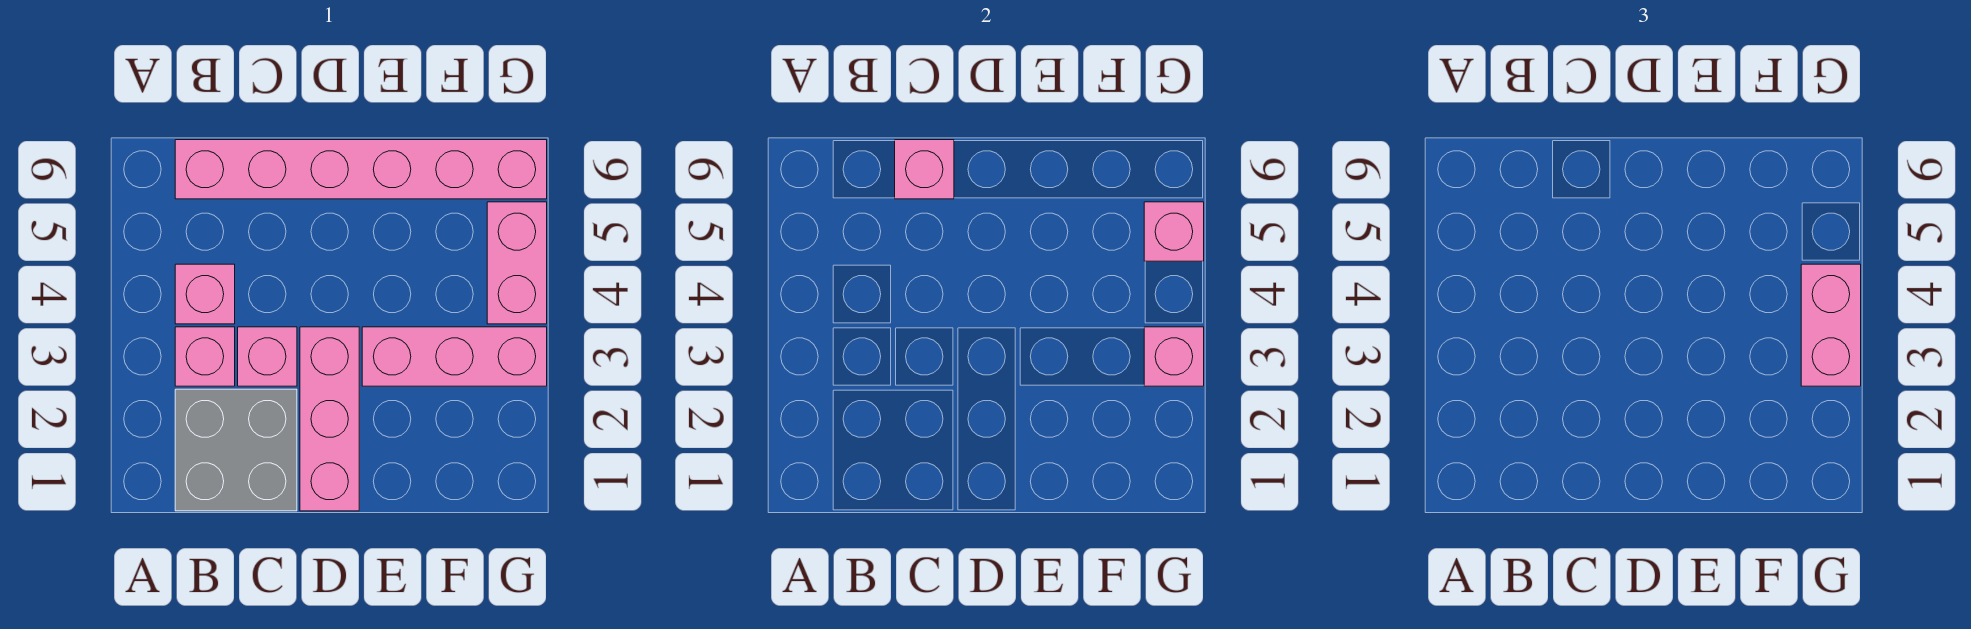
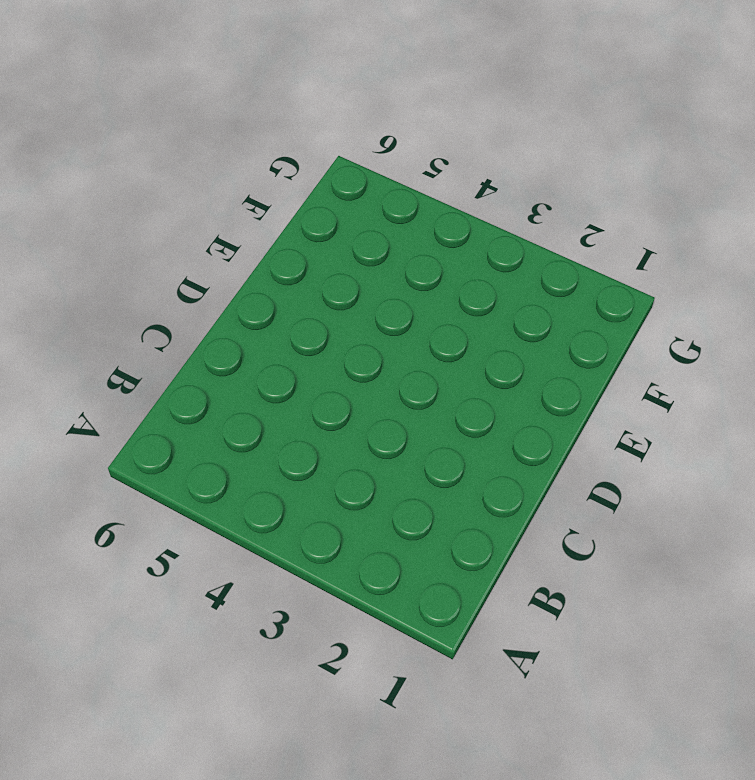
none -> grey brick B1:C2 level 1
none -> pink brick B3 level 1
none -> pink brick B4 level 1

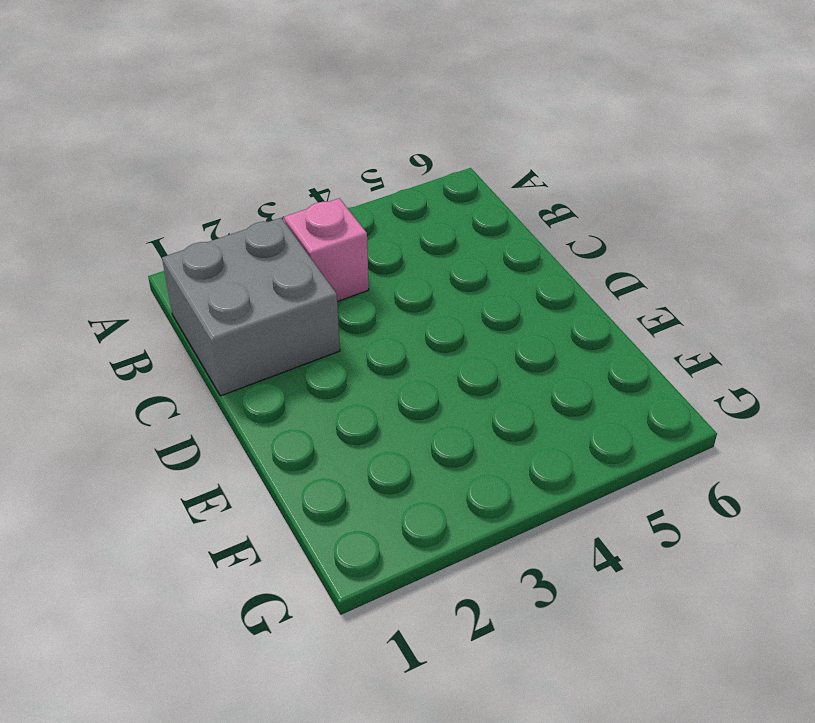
none -> pink brick B4 level 1
none -> pink brick B6:G6 level 1
none -> pink brick C3 level 1

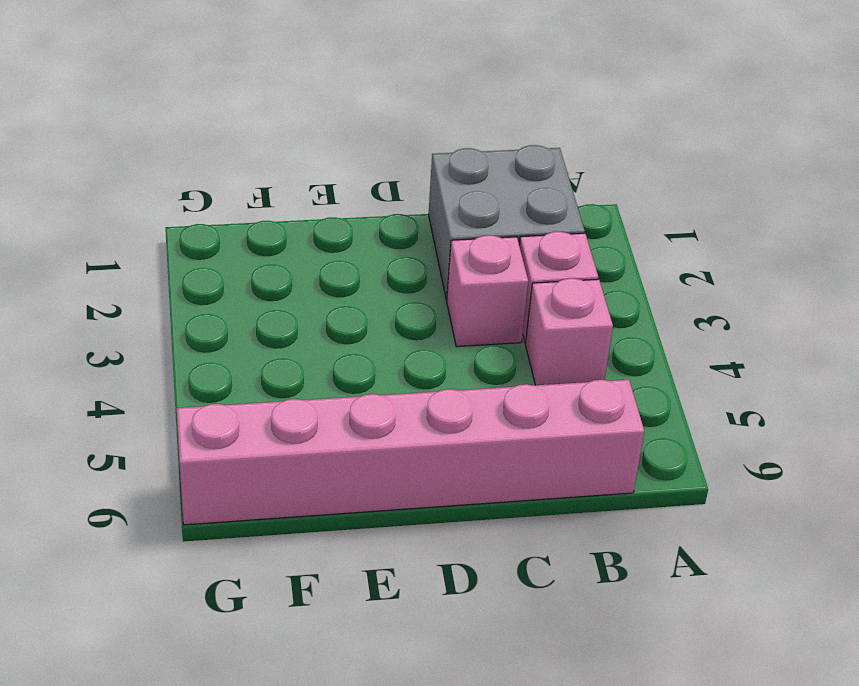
none -> pink brick D1:D3 level 1
none -> pink brick E3:G3 level 1
none -> pink brick G4:G5 level 1

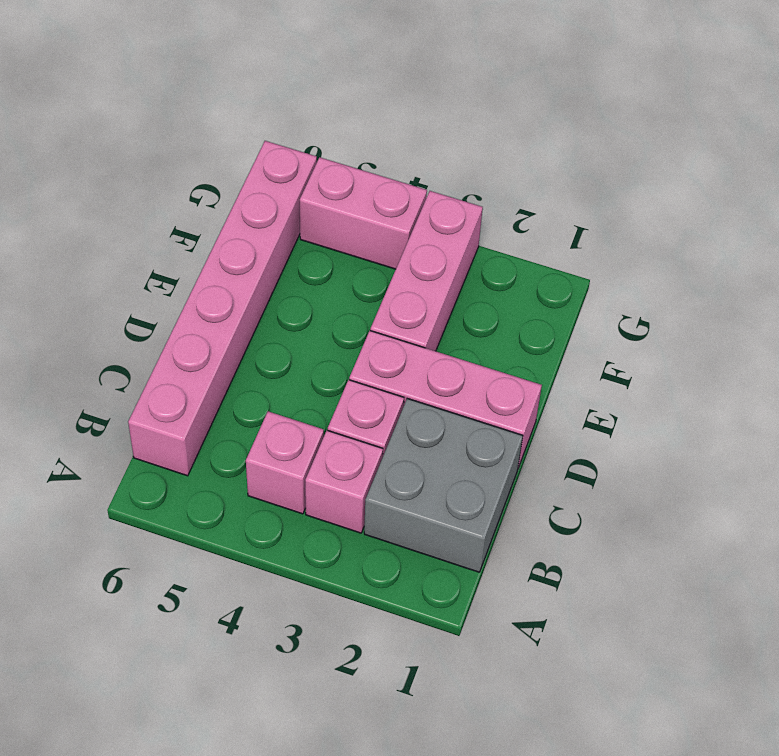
none -> pink brick C6 level 2
none -> pink brick G3 level 2
none -> pink brick G5 level 2

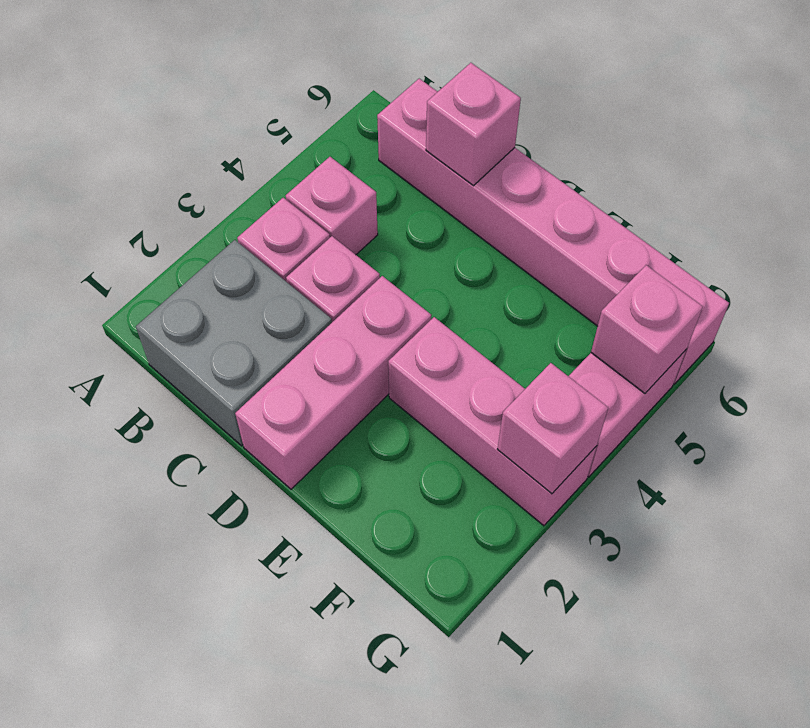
none -> pink brick G3:G4 level 3

